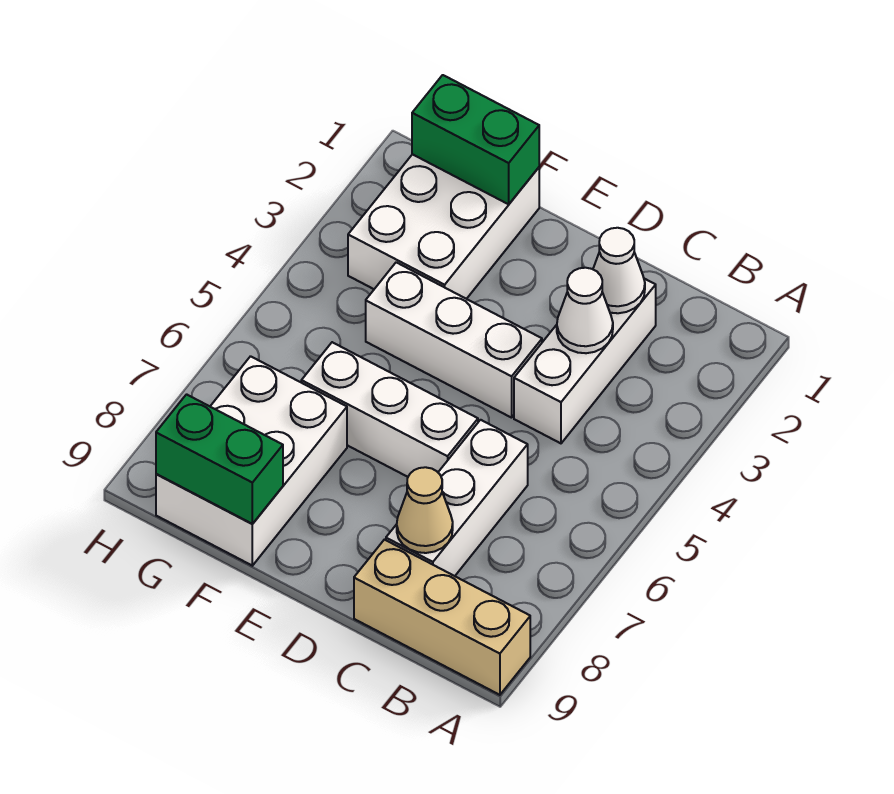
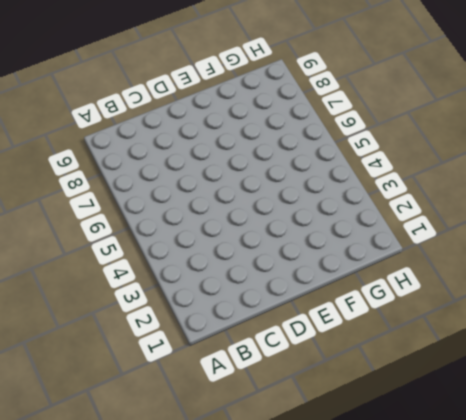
none -> tan brick A9:C9 level 1
none -> white brick C2:C4 level 1
none -> white brick C6:C8 level 1

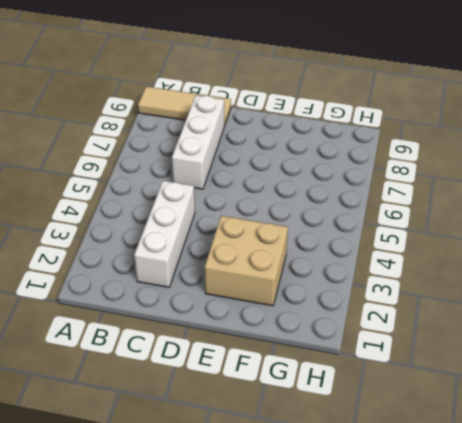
tan tile A9:C9 level 1 -> tan brick A9:C9 level 1
tan brick E2:F3 level 1 -> white brick F1:G3 level 1
none -> white brick D4:F4 level 1
none -> white brick D6:F6 level 1
none -> white brick F7:G9 level 1

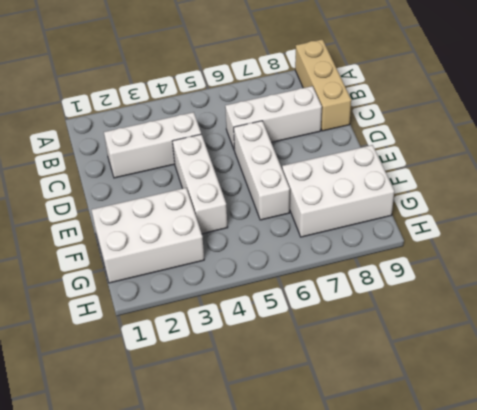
none -> white cone C2 level 2
none -> white cone C3 level 2
none -> tan cone C8 level 2

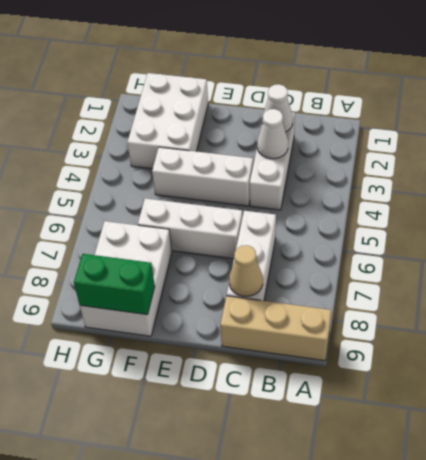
none -> green brick F1:G1 level 2

